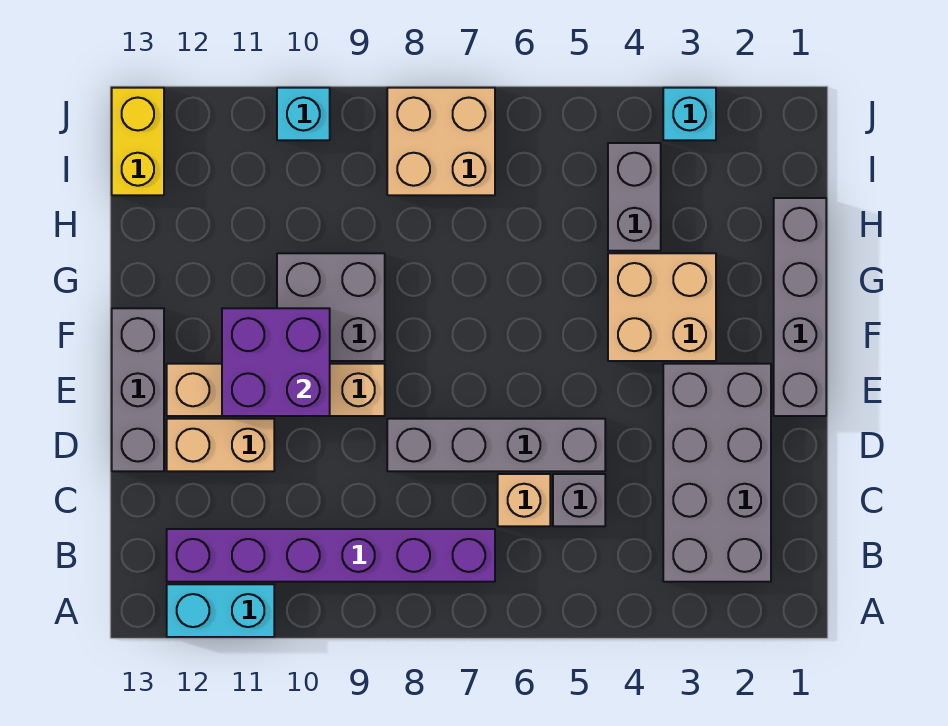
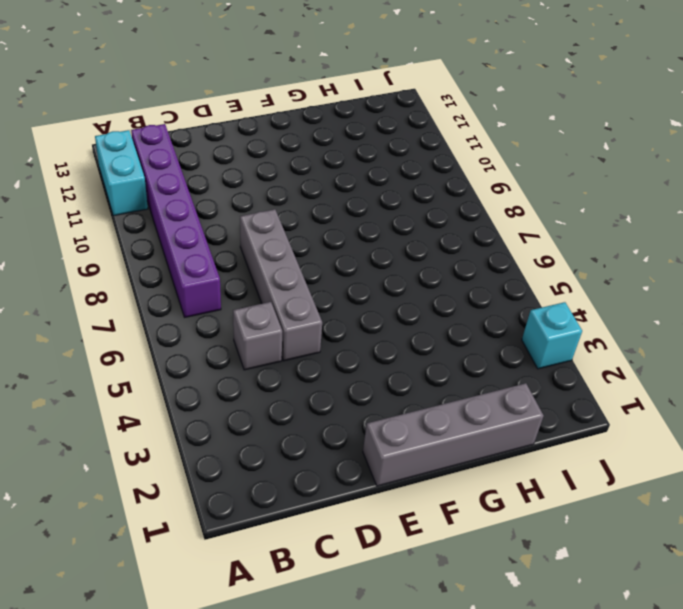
none -> grey brick B2:E3 level 1
none -> tan brick C6 level 1
none -> tan brick D11:D12 level 1

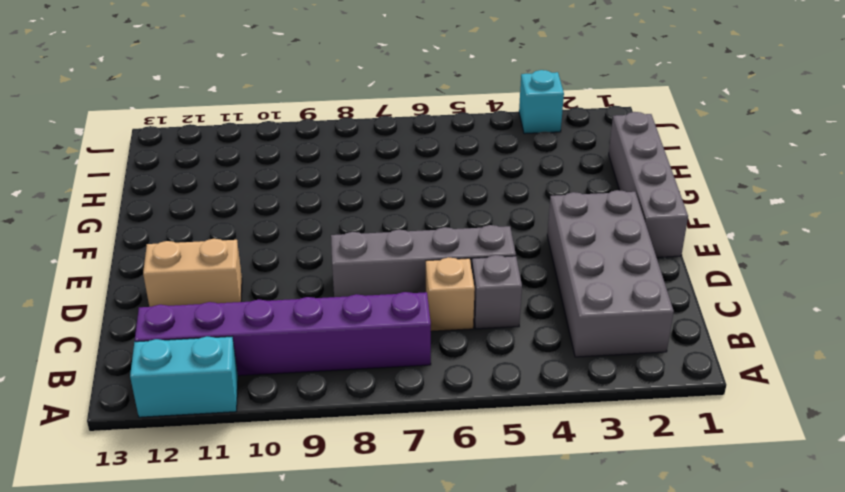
none -> grey brick D13:F13 level 1
none -> tan brick E9:E12 level 1
none -> tan brick F3:G4 level 1

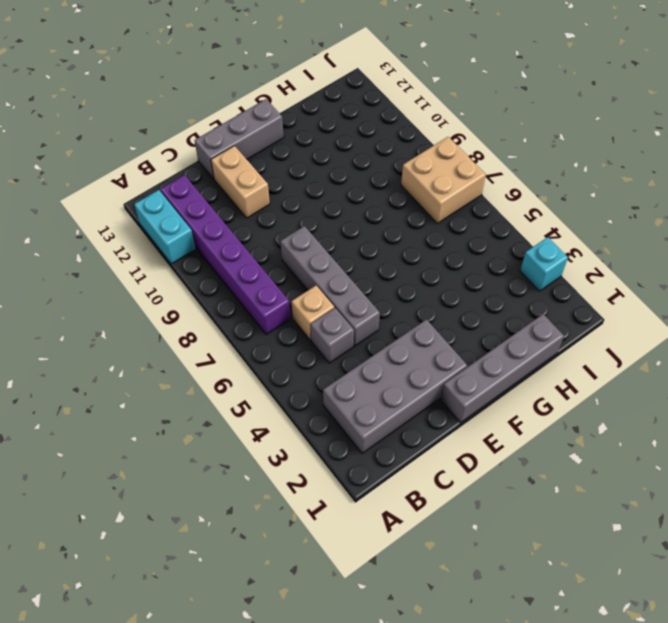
none -> tan brick E9:E12 level 1
none -> tan brick F3:G4 level 1
none -> grey brick F9:G10 level 1

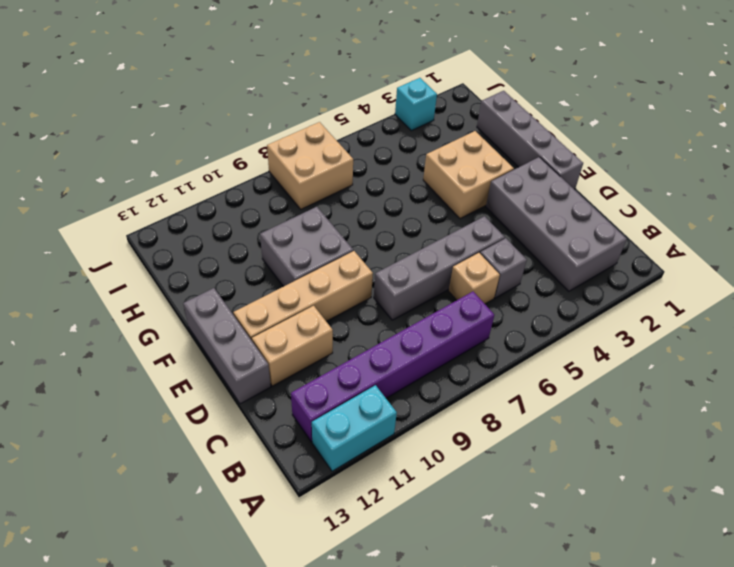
none -> grey brick H4:I4 level 1
none -> yellow brick I13:J13 level 1
none -> cyan brick J10 level 1

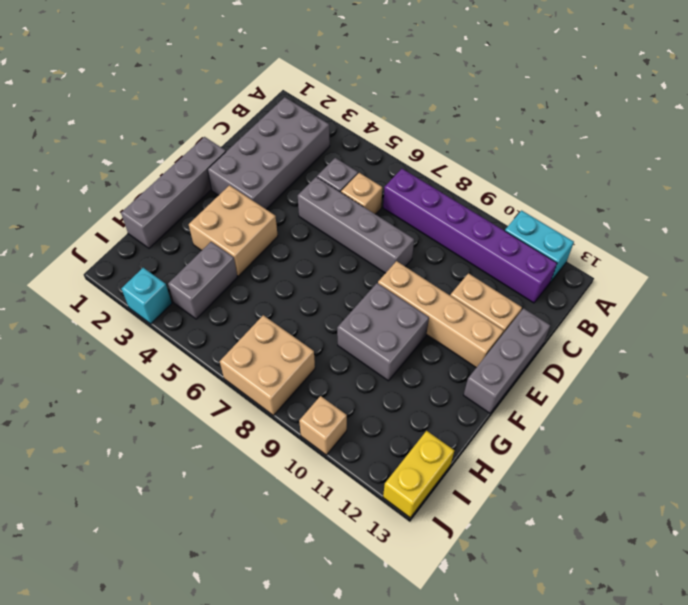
tan brick J10 level 1 -> cyan brick J10 level 1
none -> purple brick E10:F11 level 2

